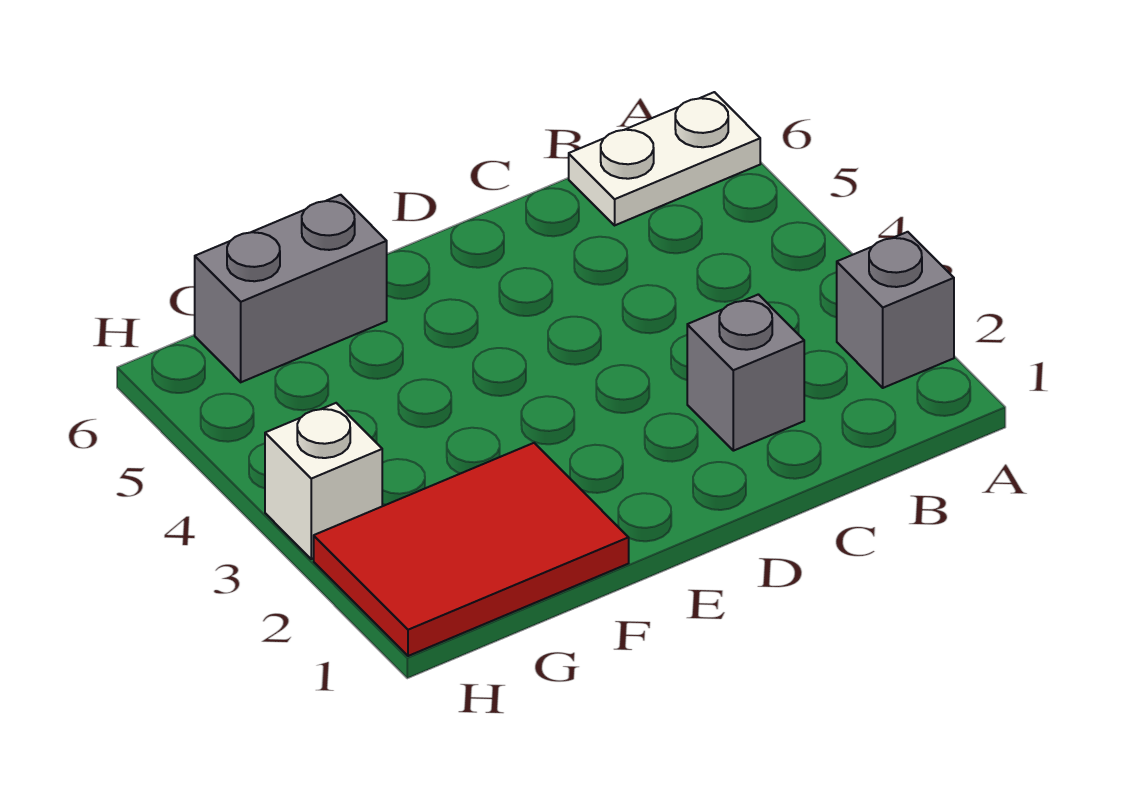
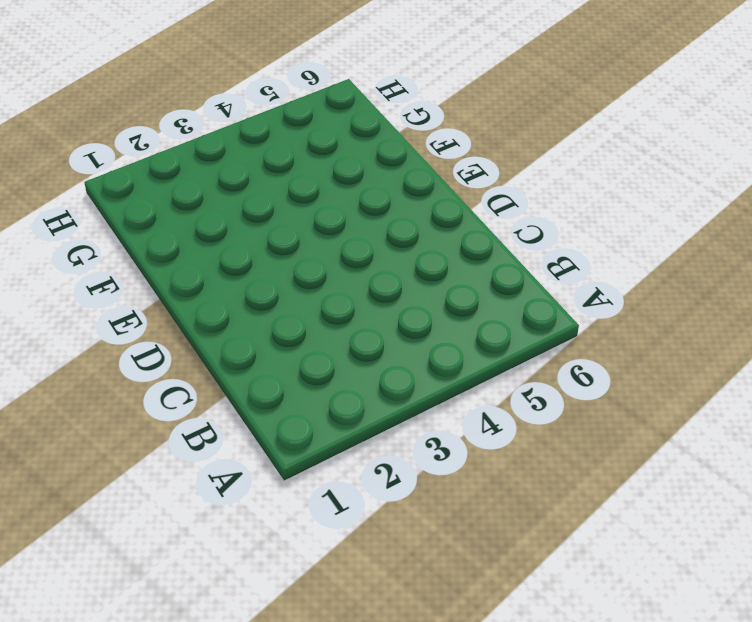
none -> grey brick A2 level 1
none -> white plate A6:B6 level 1

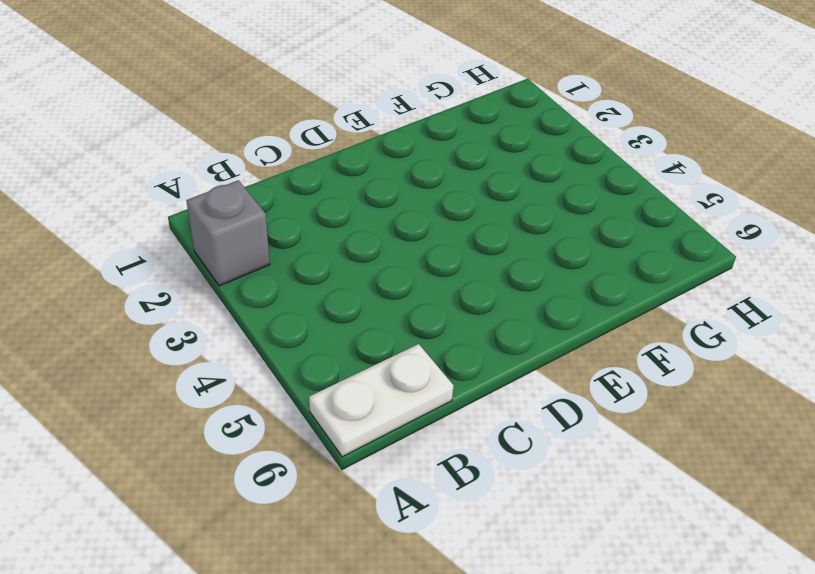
none -> grey brick C2 level 1
none -> red tile F1:H2 level 1

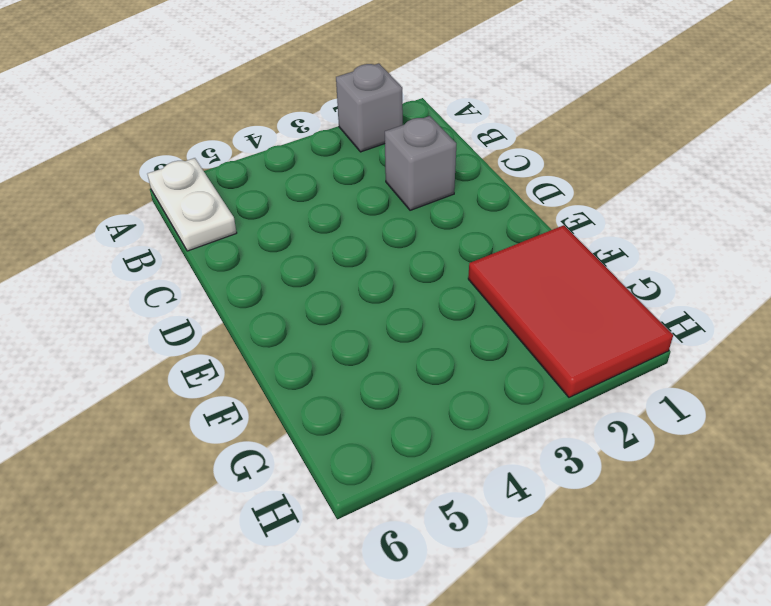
none -> grey brick F6:G6 level 1
none -> white brick H3 level 1

